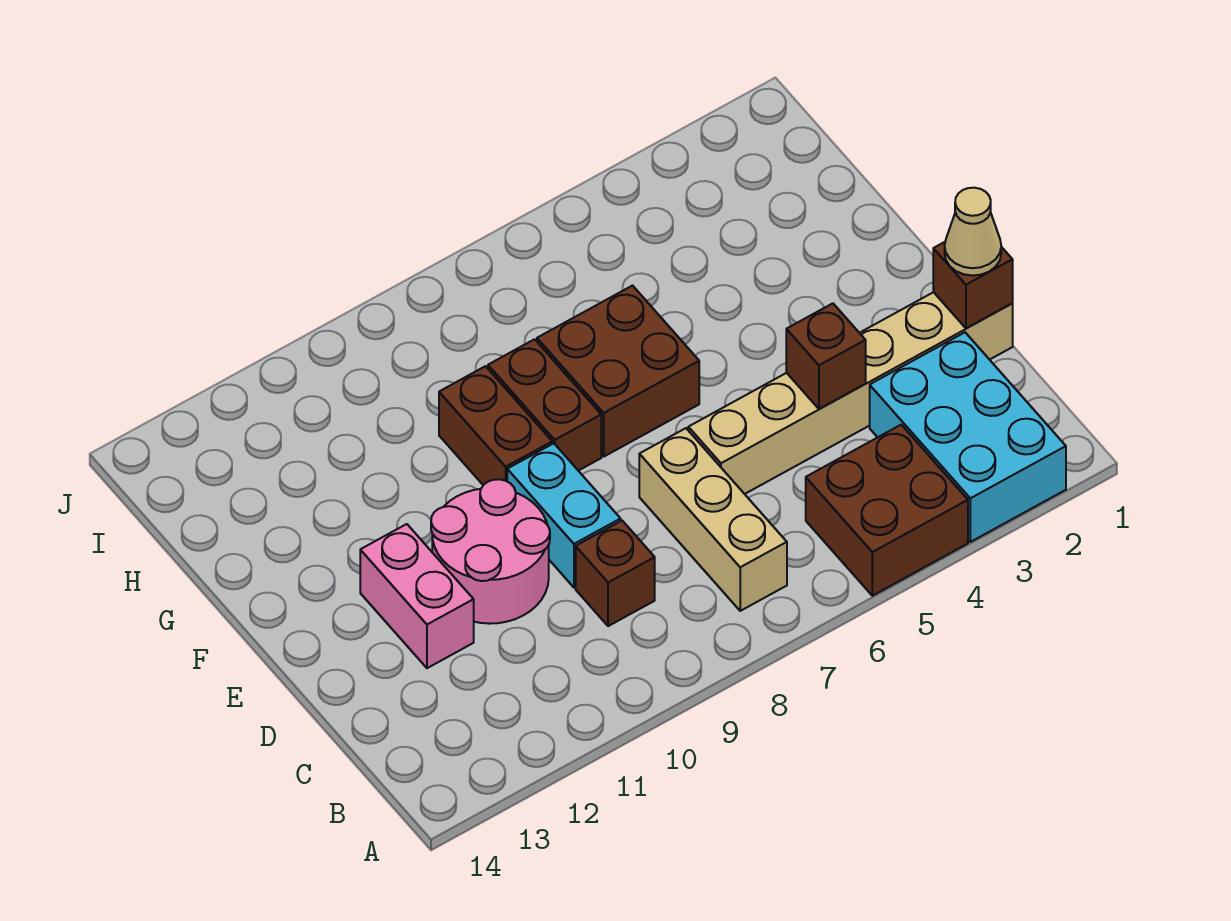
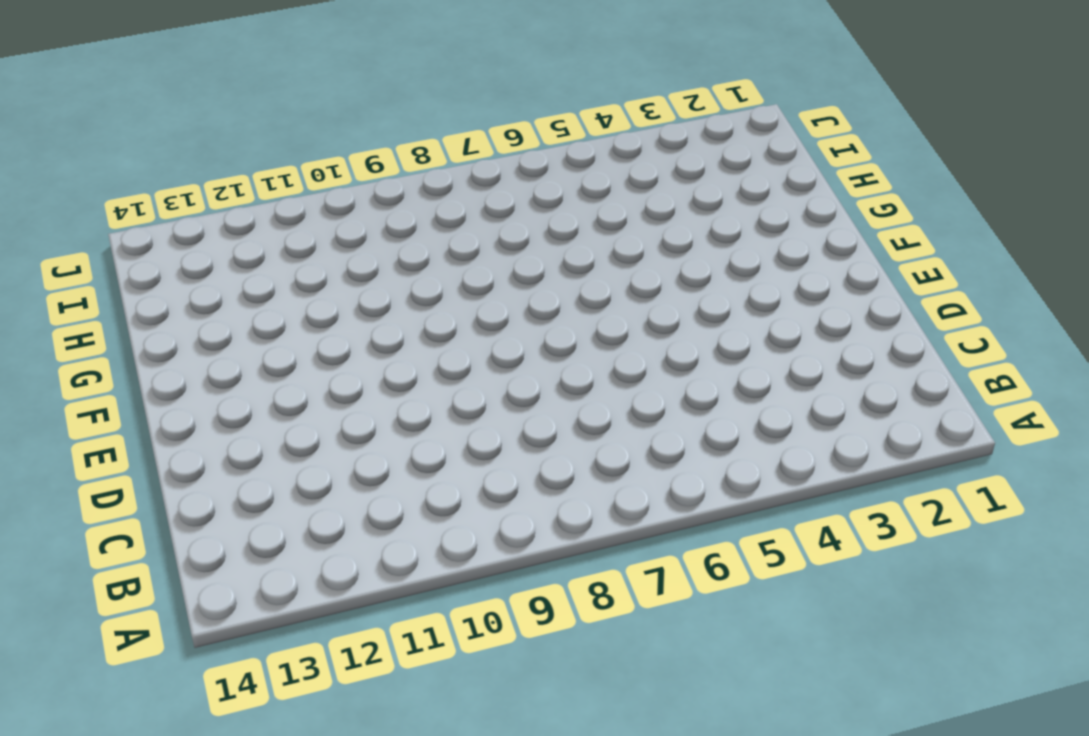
none -> cyan brick A2:C3 level 1
none -> brown brick A4:B5 level 1
none -> tan brick B7:D7 level 1

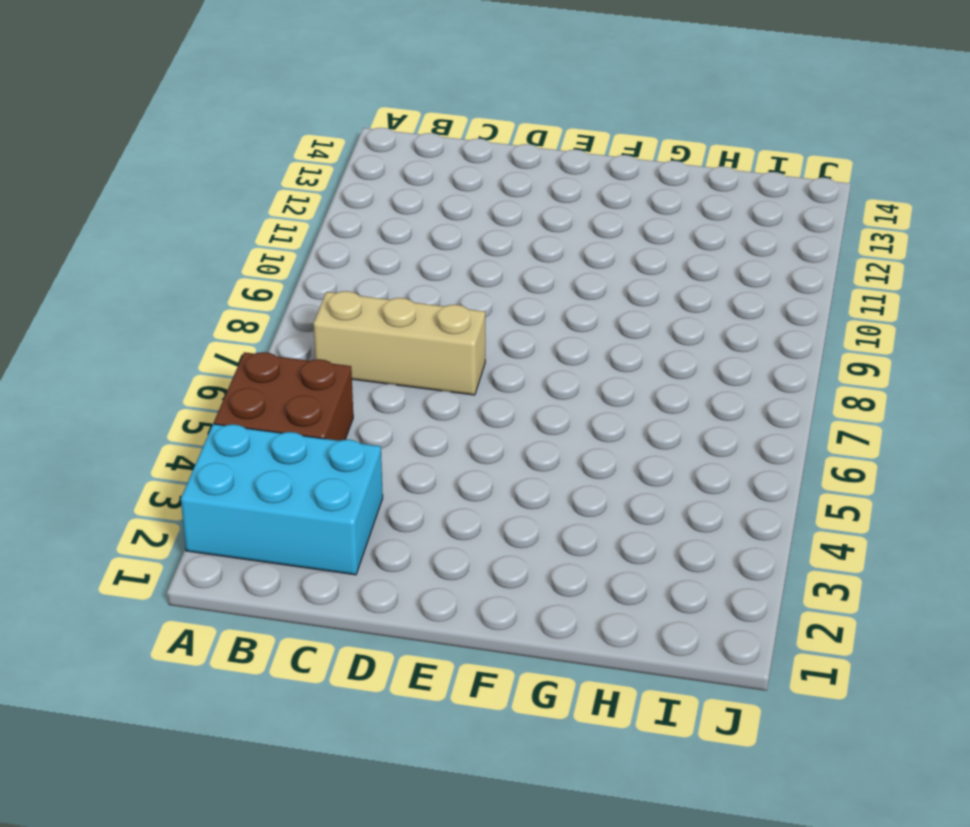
none -> brown brick C9 level 1
none -> tan brick D1:D6 level 1
none -> cyan brick D9:E9 level 1

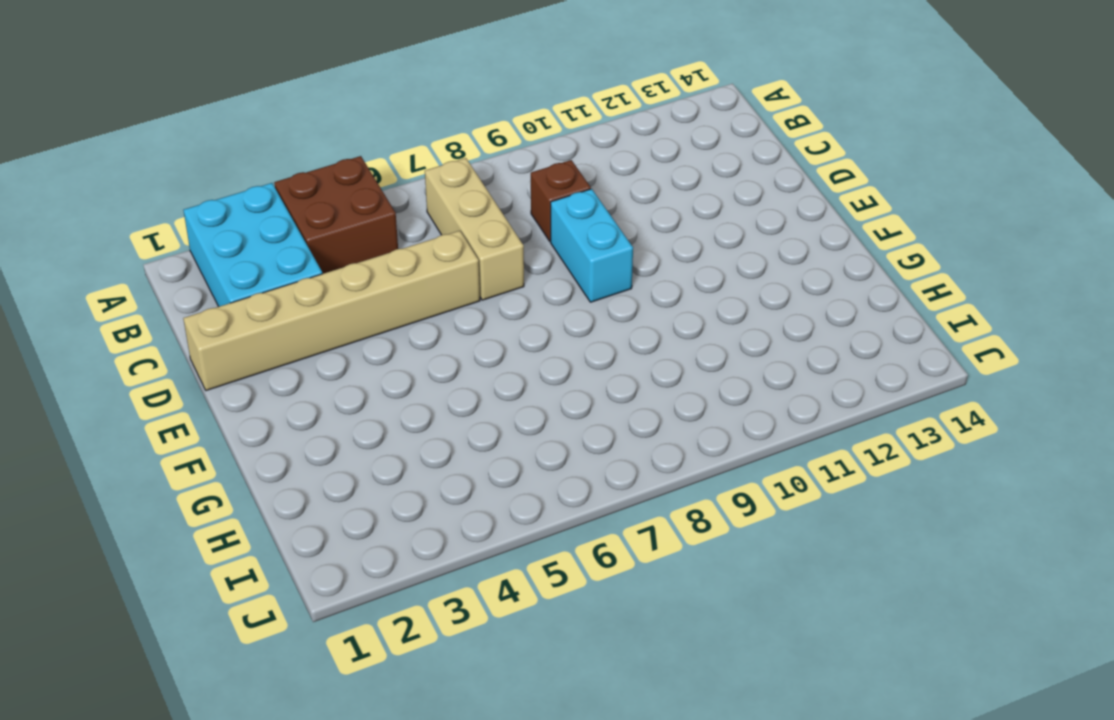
none -> pink round brick D10:E11 level 1
none -> pink brick D12:E12 level 1
none -> brown brick F6:G7 level 1

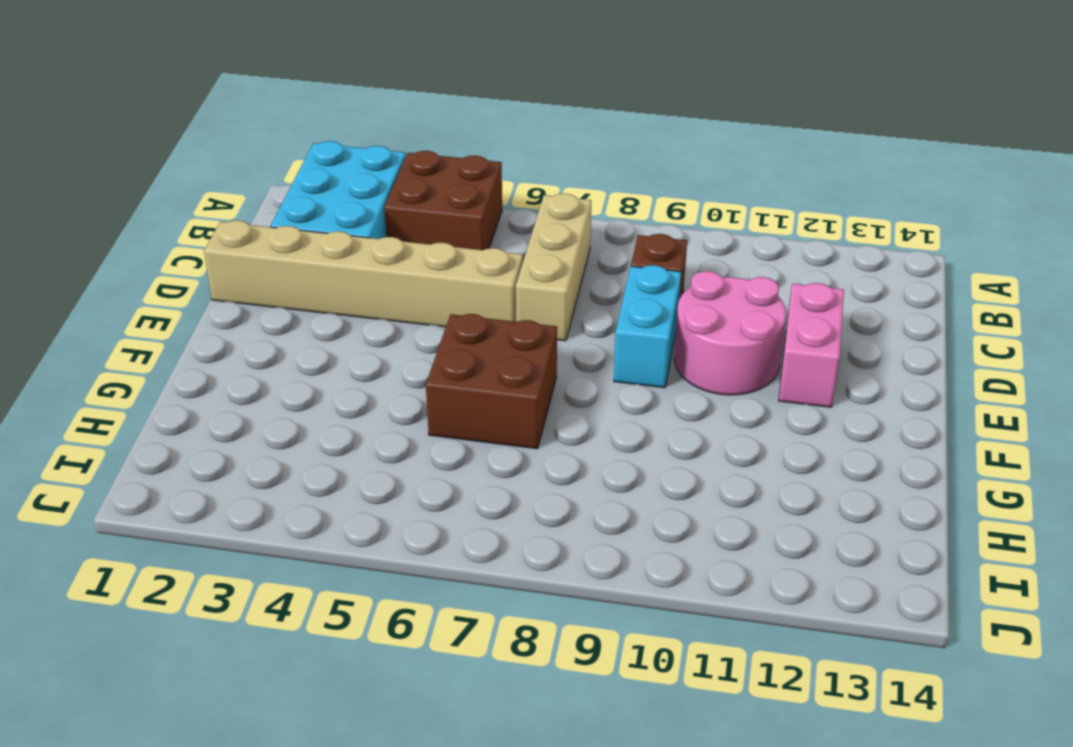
none -> brown brick F8:G8 level 1
none -> brown brick F9:G9 level 1
none -> brown brick D1 level 2

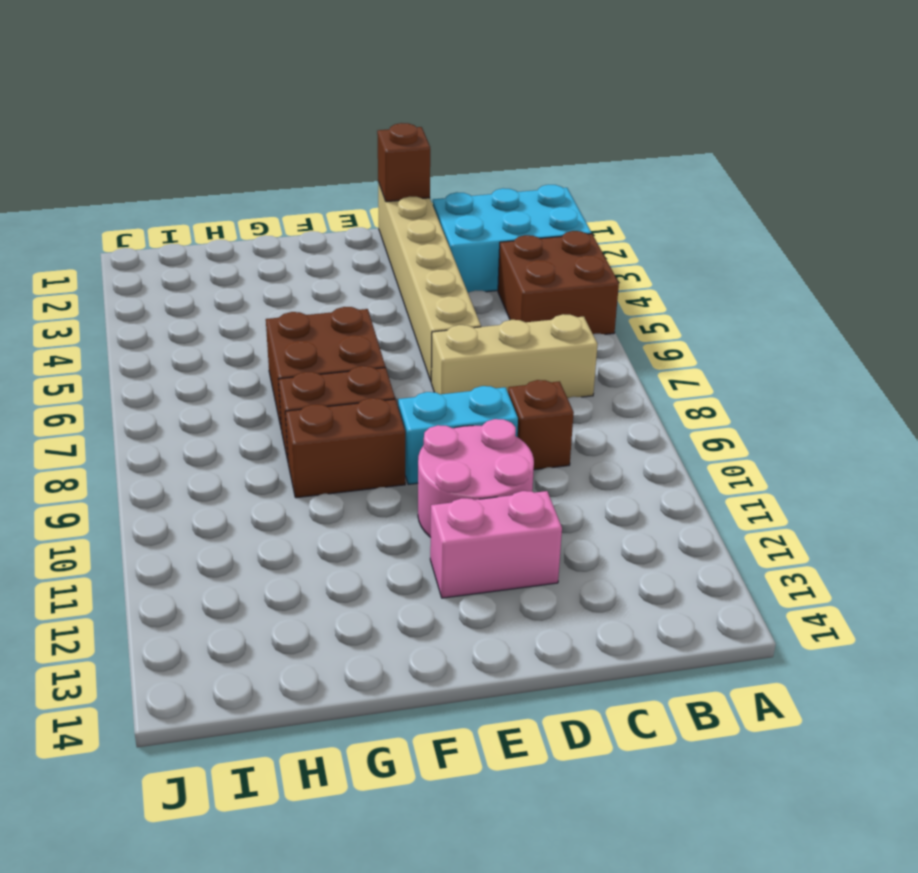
none -> brown brick D4 level 2
none -> tan cone D1 level 3

